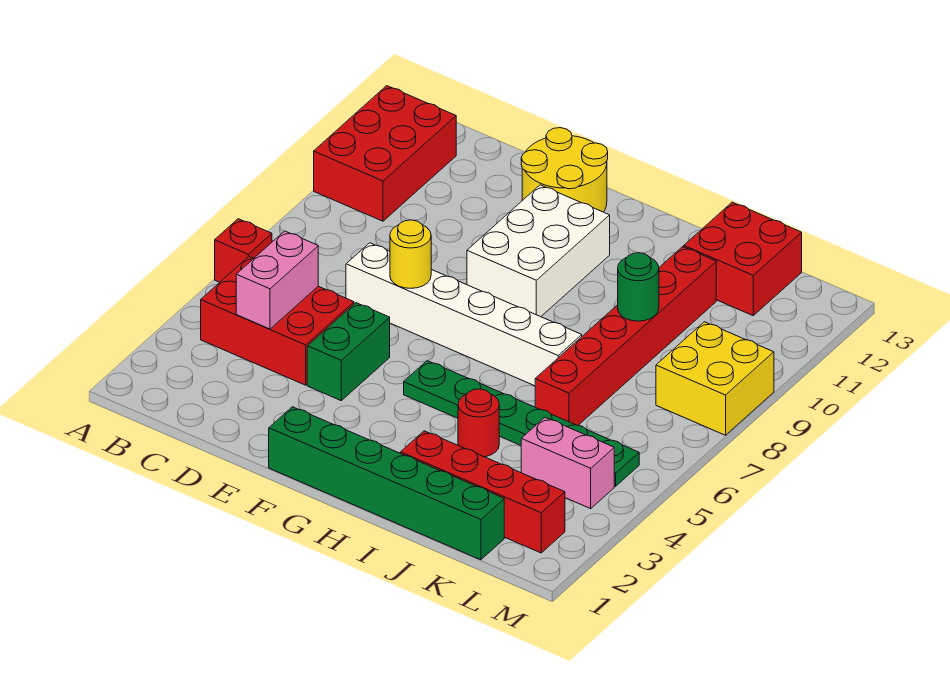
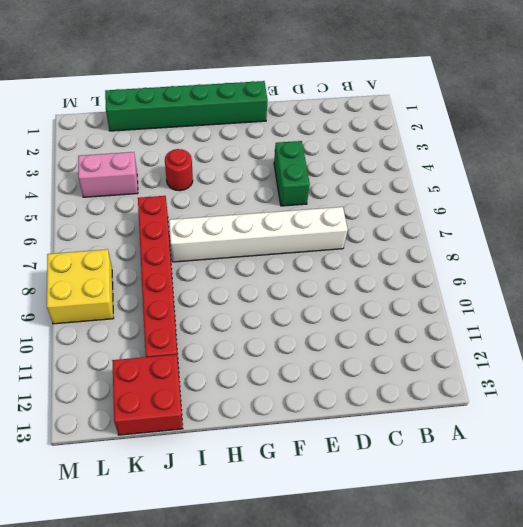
none -> red brick A6 level 1
none -> red brick A10:B12 level 1
none -> red brick B4:D5 level 1

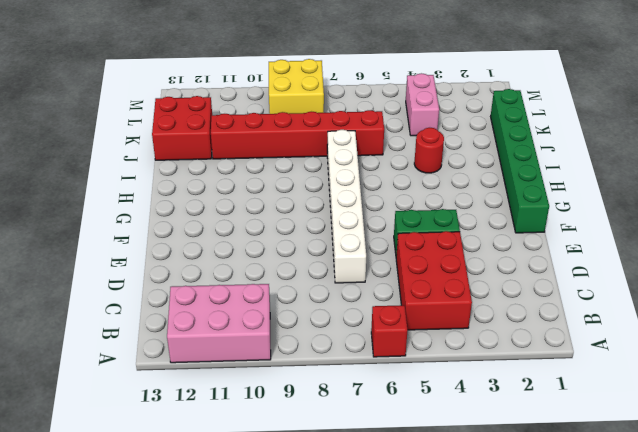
pink brick A10:B12 level 1 -> red brick A10:B12 level 1
none -> yellow round brick E12:F13 level 1
none -> white brick F9:G11 level 1
none -> green plate G5:L5 level 1

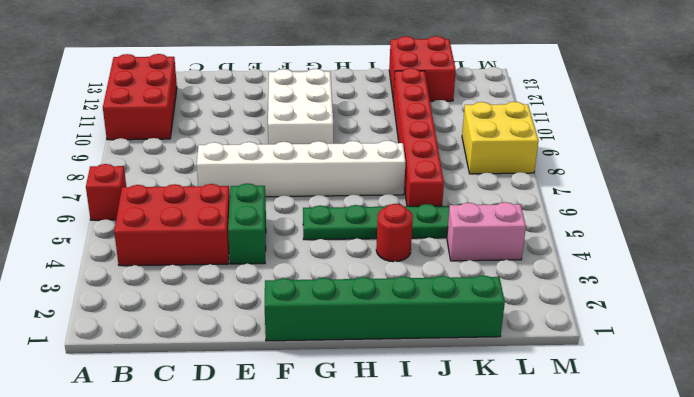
none -> yellow round brick E12:F13 level 1
none -> red brick I2:L2 level 1
none -> pink brick C4:C5 level 2

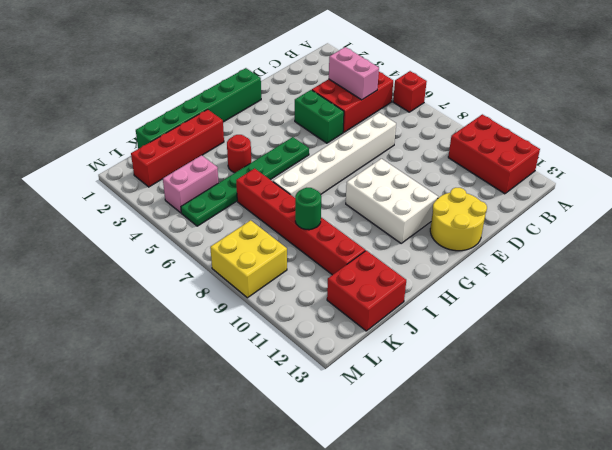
none -> yellow round brick E7 level 2

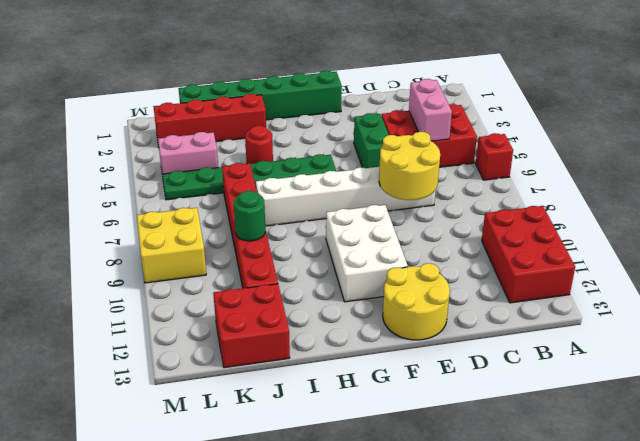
yellow round brick D7:E8 level 2 -> yellow round brick E7 level 2

